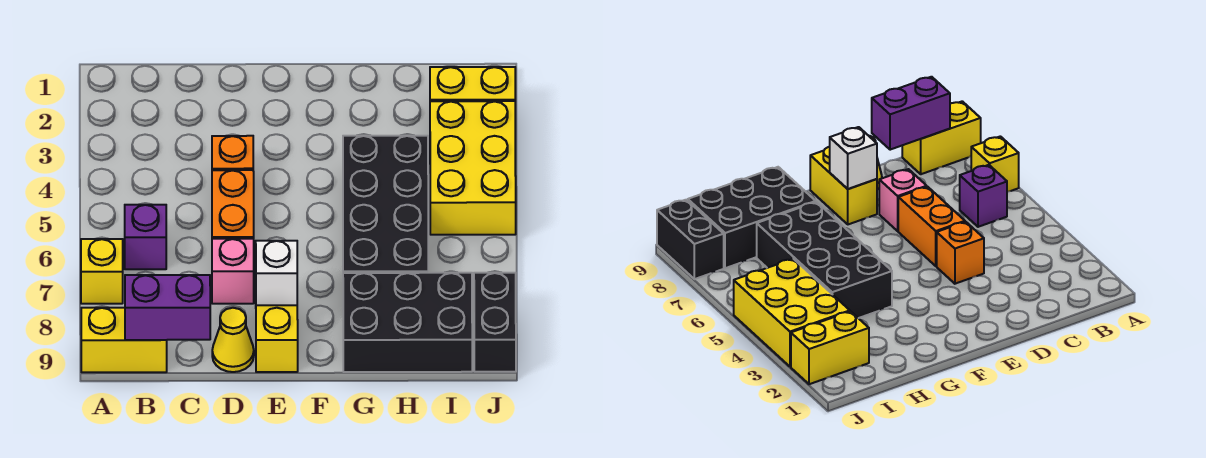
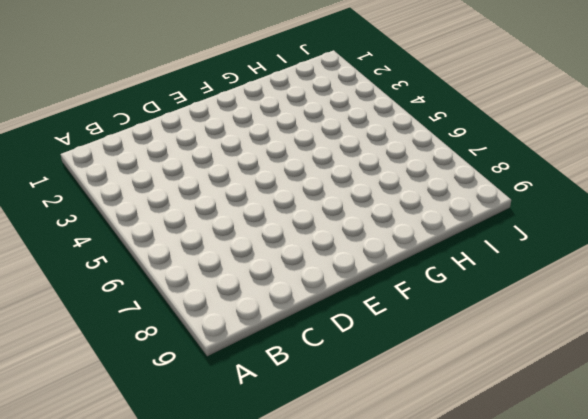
none -> yellow brick A7 level 1
none -> yellow brick A9:B9 level 1
none -> purple brick B6 level 1

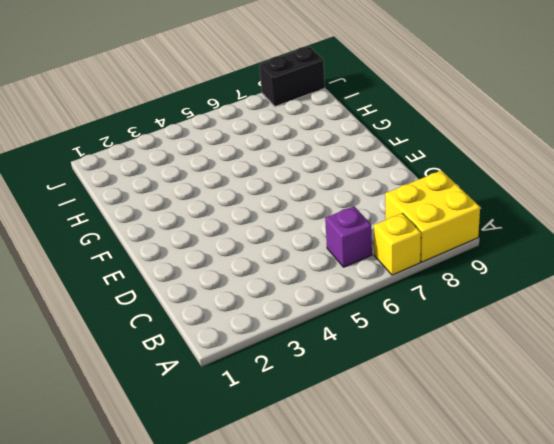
yellow brick A8:B9 level 1 -> yellow brick A9:B9 level 1
none -> orange brick D4 level 1
none -> orange brick D5:D6 level 1
none -> pink brick D7 level 1

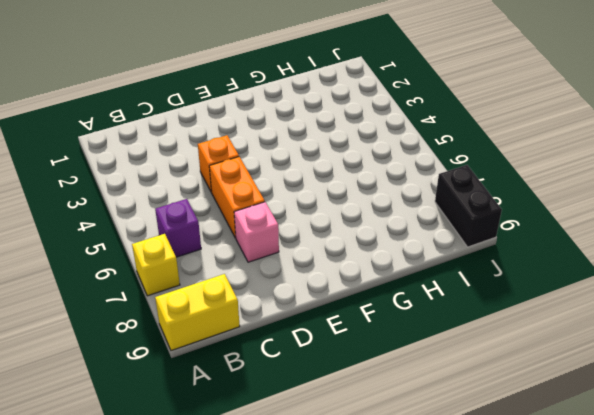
none -> yellow cone D9 level 1
none -> yellow brick E8:E9 level 1
none -> black brick G4:H7 level 1

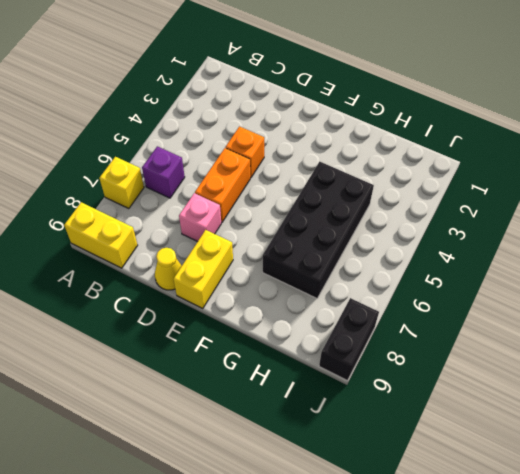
none -> black brick G8:I9 level 1
none -> yellow brick I2:J2 level 1
none -> yellow brick I3:J5 level 1

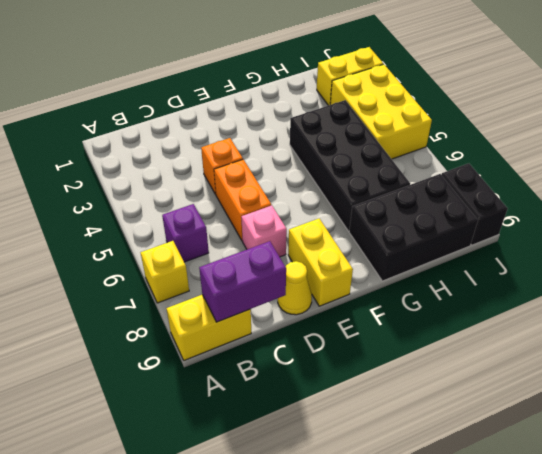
none -> white brick E8 level 2

